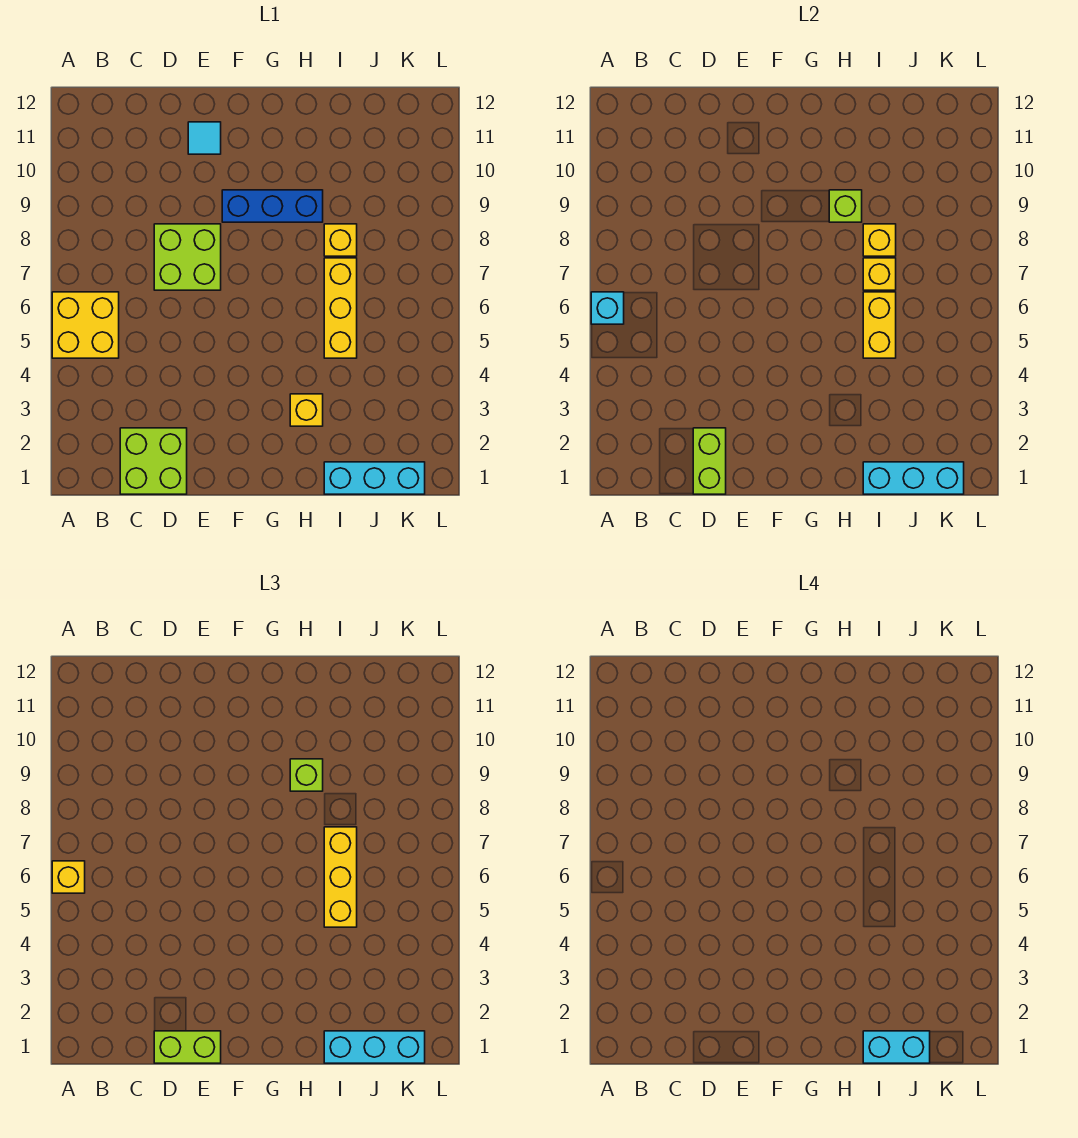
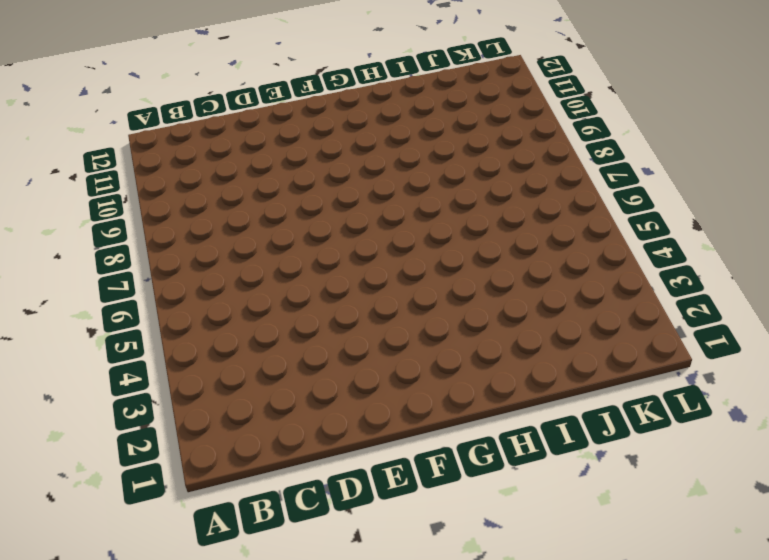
none -> yellow brick A5:B6 level 1
none -> lime brick C1:D2 level 1
none -> lime brick D7:E8 level 1

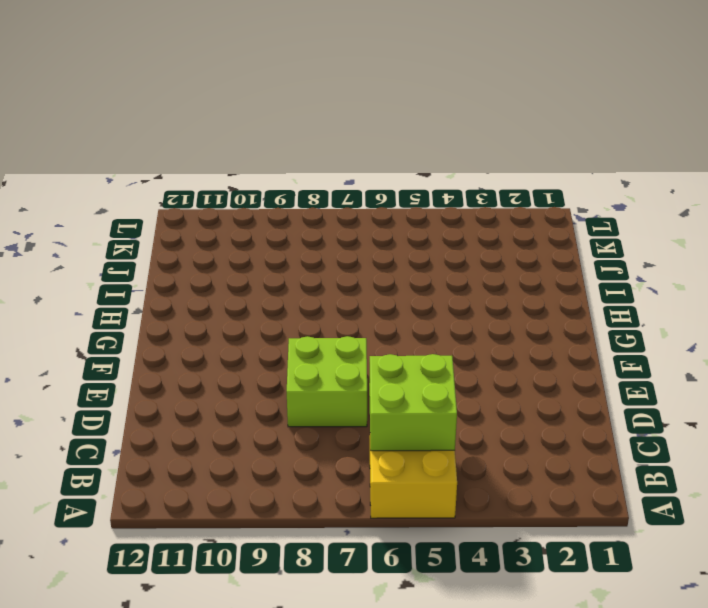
lime brick B5:C6 level 2 -> lime brick C1:D2 level 1
none -> cyan tile E11 level 1
none -> blue brick F9:H9 level 1
none -> yellow brick H3 level 1

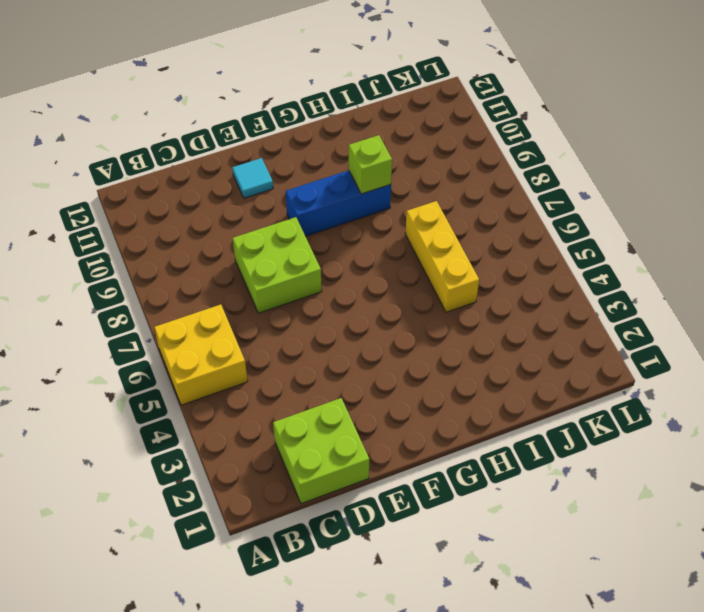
none -> yellow brick H3 level 1
none -> cyan brick I1:K1 level 1
none -> yellow brick I8 level 1

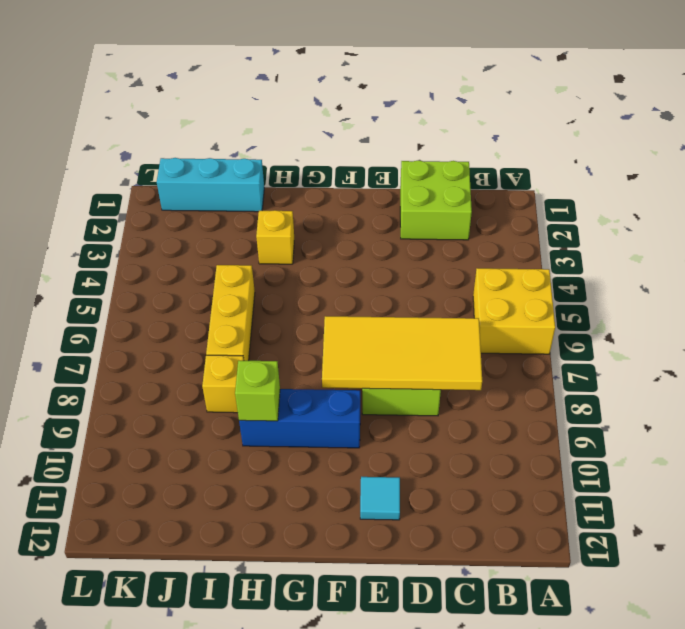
yellow tile C7:F8 level 2 -> none
none -> cyan brick A6 level 2
none -> lime brick D1:D2 level 2
none -> cyan brick I1:K1 level 2

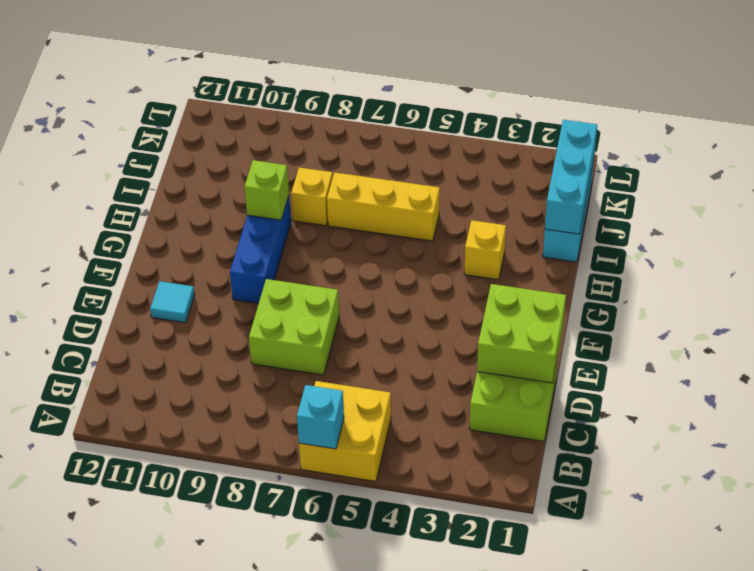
lime brick D1:E2 level 2 -> lime brick D1:D2 level 2
none -> yellow brick I5:I6 level 2
none -> yellow brick I7 level 2
none -> yellow brick I8 level 2

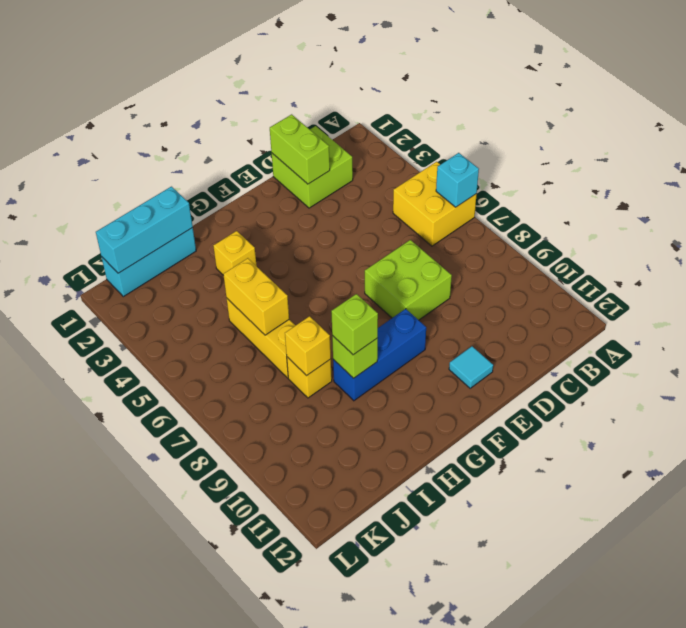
none -> yellow brick I7 level 2
none -> yellow brick A6 level 3
none -> lime brick D1:E1 level 3

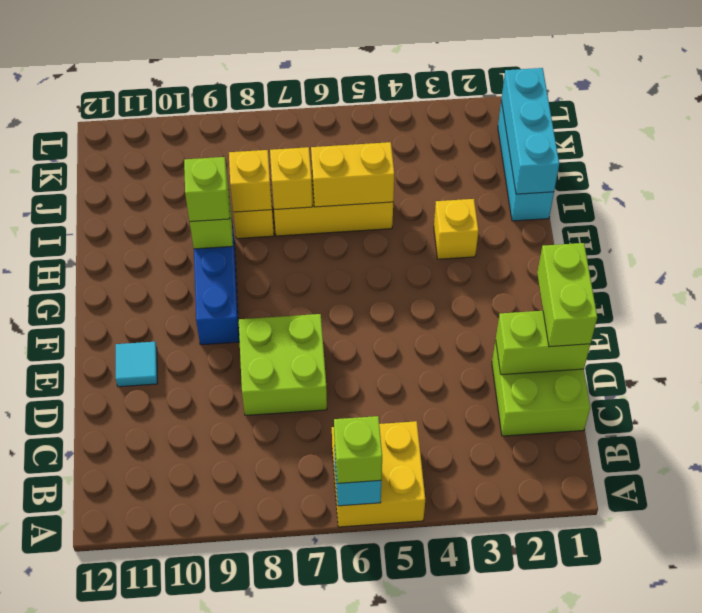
lime brick A6 level 3 -> yellow brick A6 level 3
none -> cyan brick I1:K1 level 3
none -> yellow brick I5:I7 level 3
none -> cyan brick I1:J1 level 4

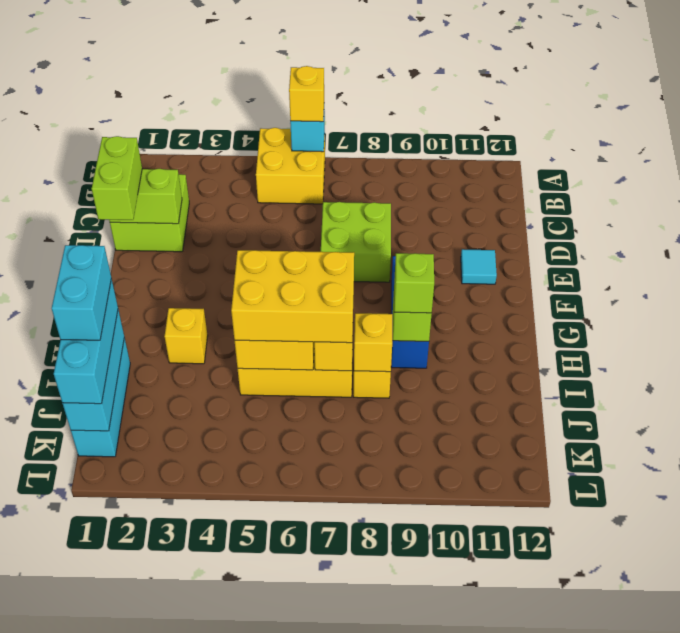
yellow brick H5:I7 level 3 -> yellow brick I5:I7 level 3

